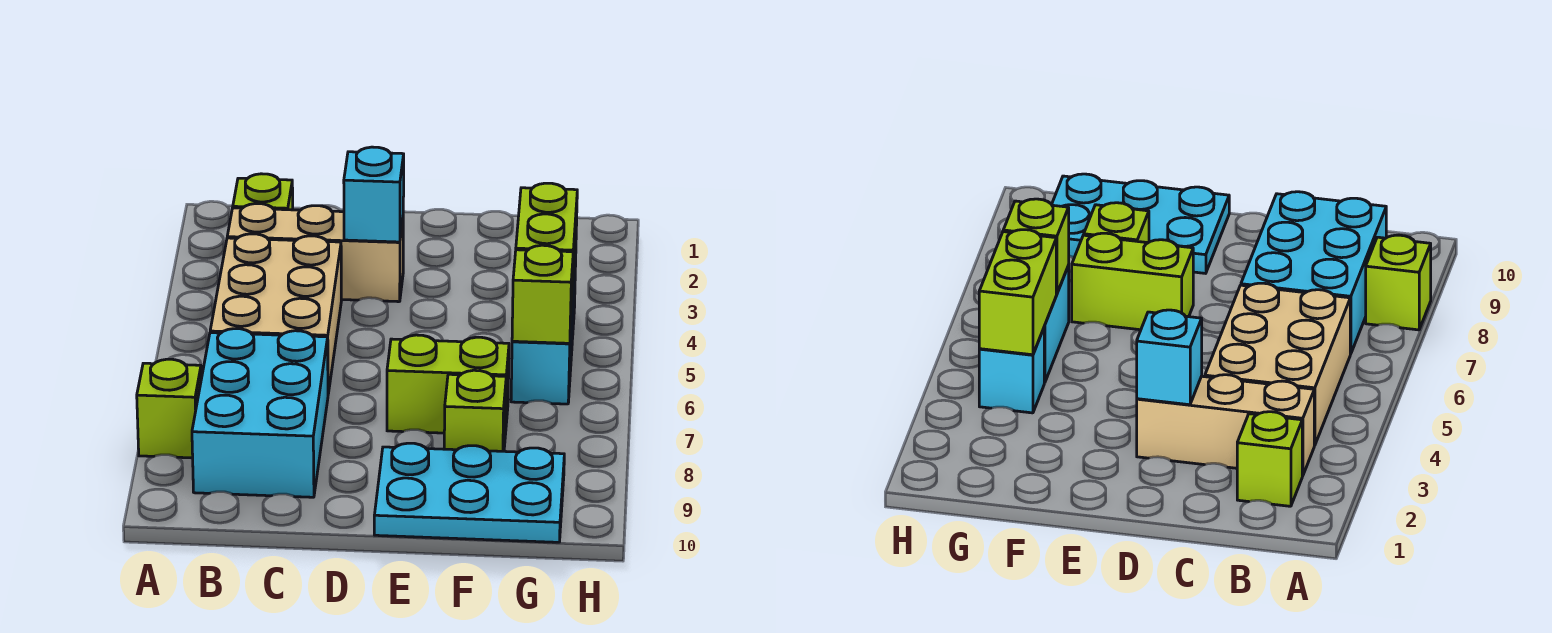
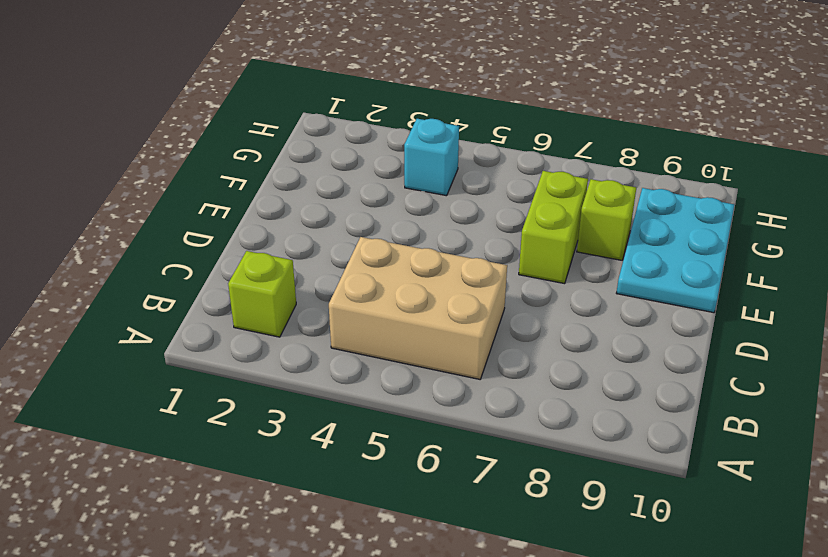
none -> lime brick A8 level 1
none -> tan brick B3:D3 level 1
none -> cyan brick B7:C9 level 1

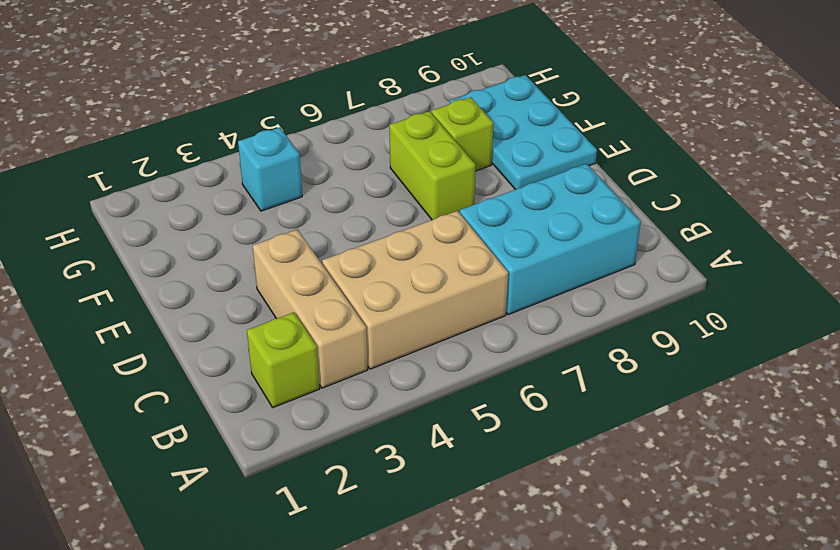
none -> lime brick A8 level 1
none -> cyan brick G5:G6 level 1
none -> cyan brick D3 level 2

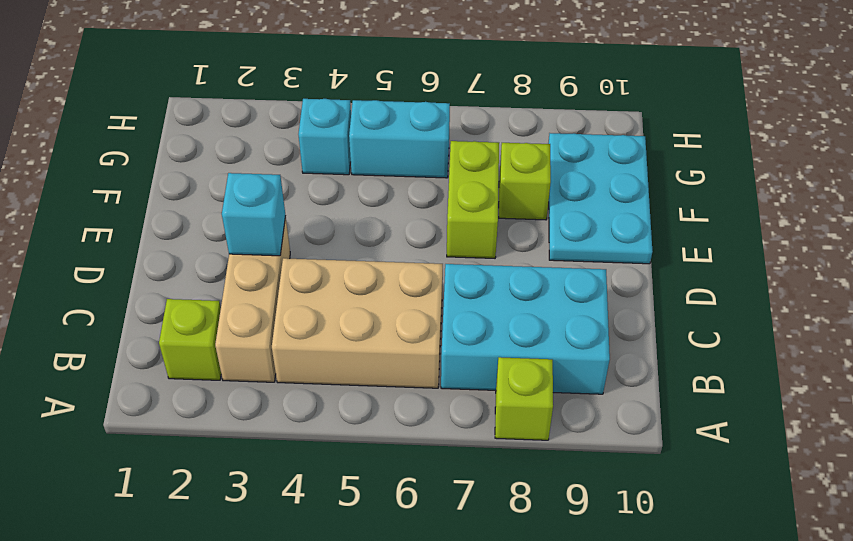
none -> lime brick G4:G5 level 2
none -> lime brick G6 level 2

